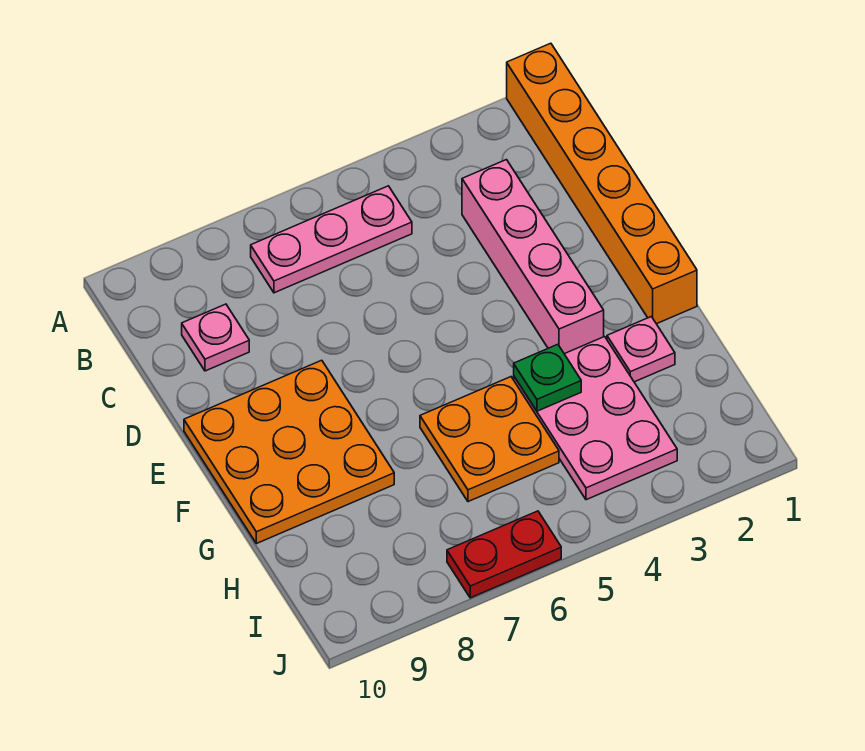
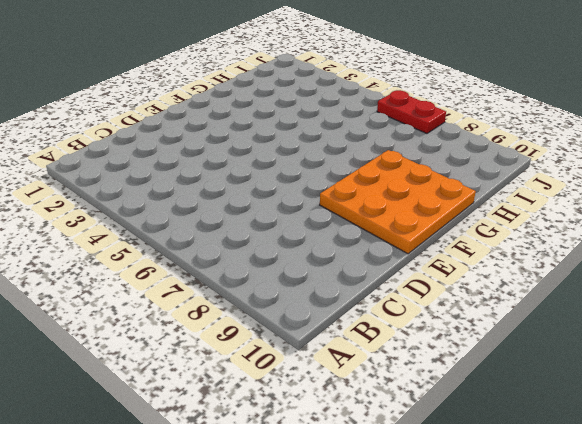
none -> orange brick A1:F1 level 1
none -> pink plate B5:B7 level 1

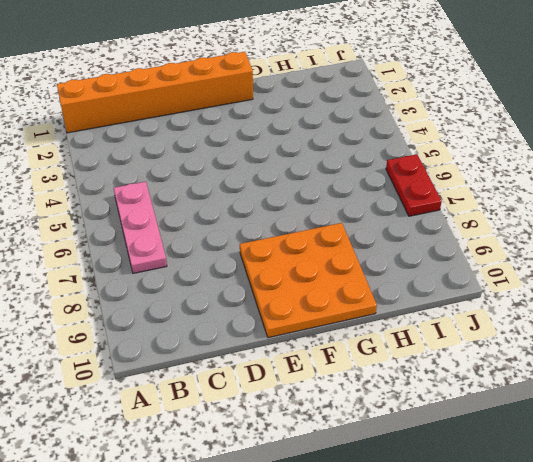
none -> pink brick C3:F3 level 1
none -> pink plate C9 level 1

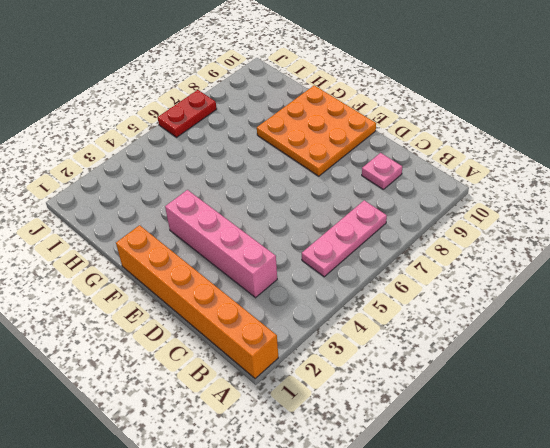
none -> pink plate G2 level 1
none -> pink plate G3:I4 level 1

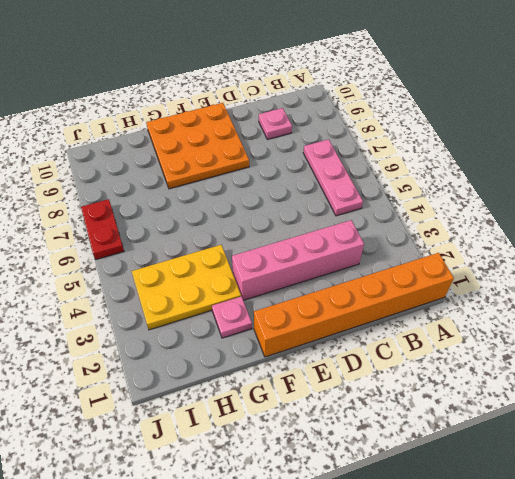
yellow plate G3:I4 level 1 -> pink plate G3:I4 level 1
none -> orange plate G5:H6 level 1
none -> green plate G4 level 2

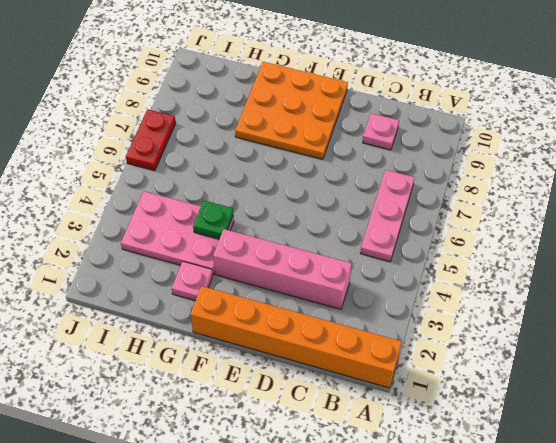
none -> orange plate G5:H6 level 1

